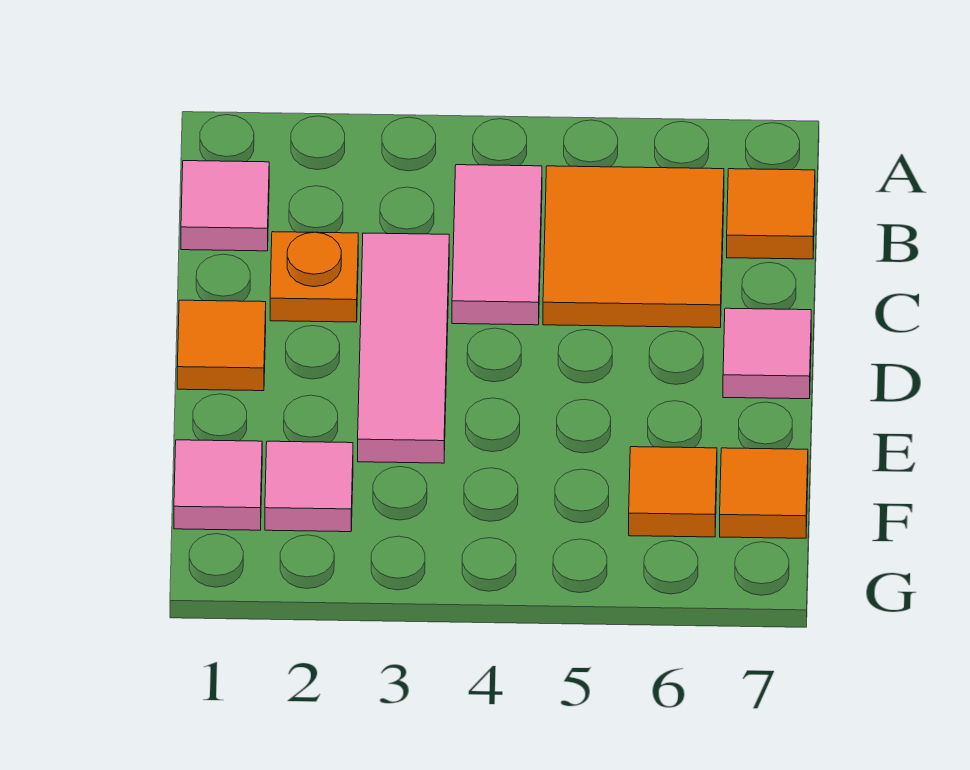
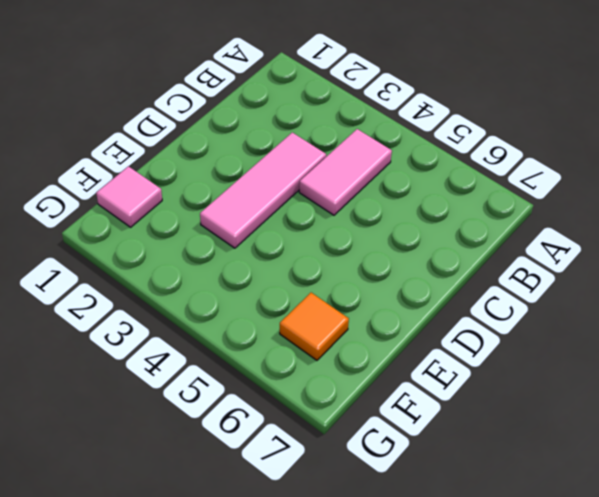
none -> pink tile B1 level 1
none -> orange tile B5:C6 level 1
none -> orange tile B7 level 1

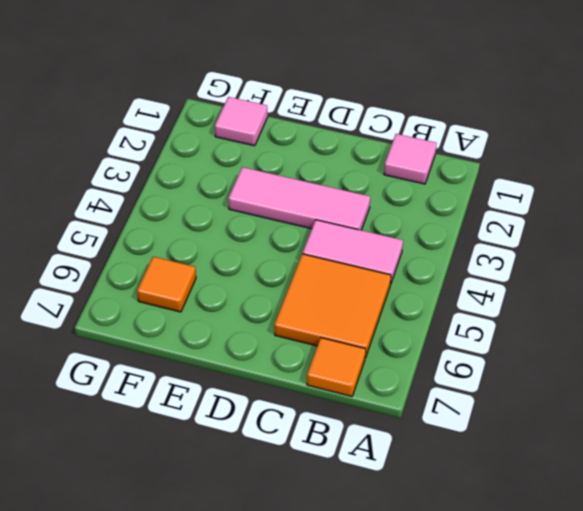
none -> orange plate C2 level 1
none -> orange tile D1 level 1
none -> pink tile D7 level 1

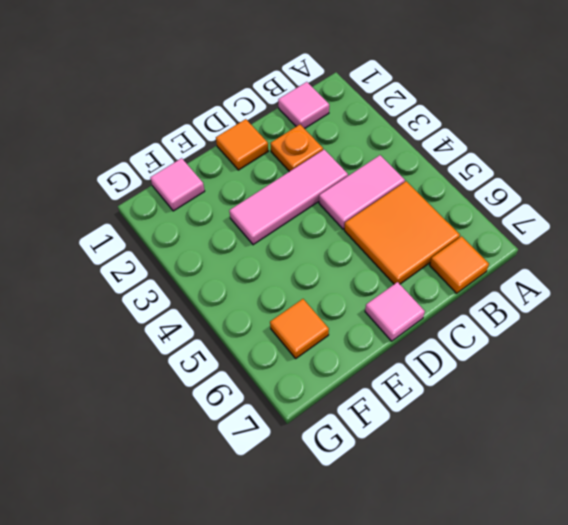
none -> pink tile F2 level 1
none -> orange tile F7 level 1

